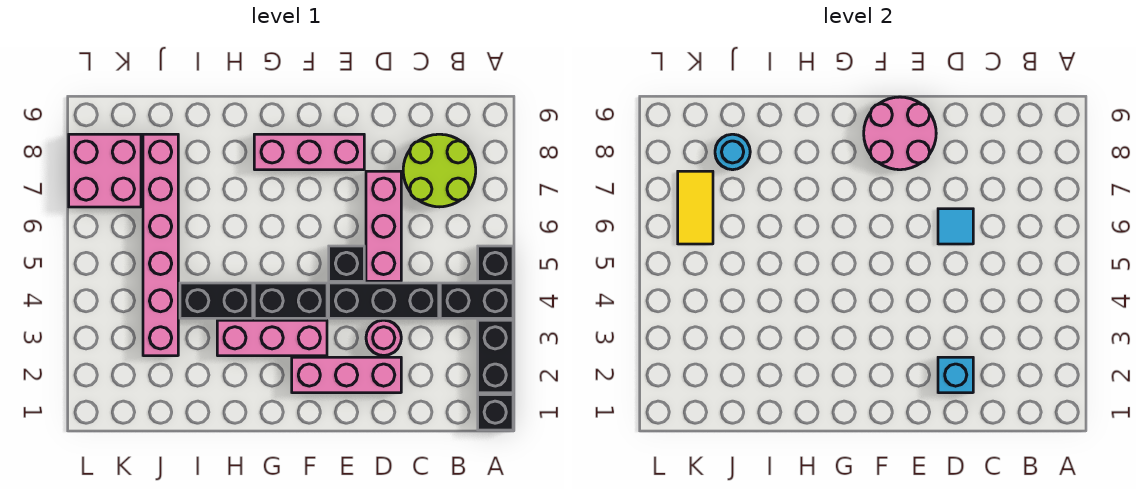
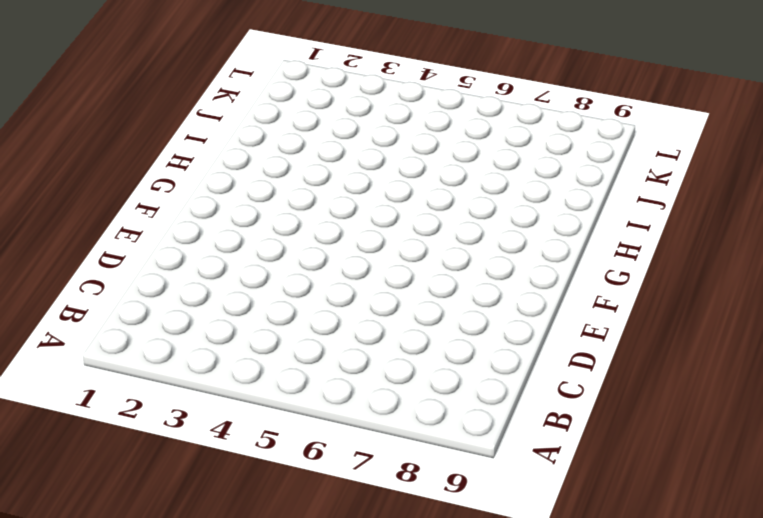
none -> black brick A1 level 1
none -> black brick A2:A3 level 1
none -> black brick A4:B4 level 1

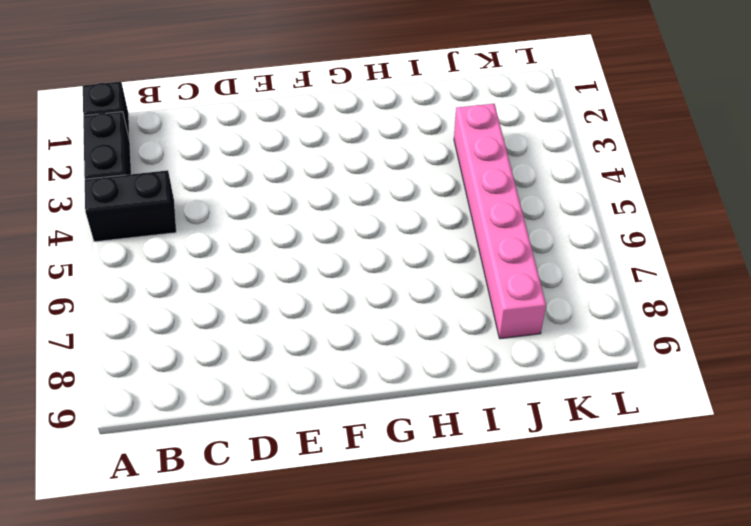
none -> black brick A5 level 1
none -> lime round brick B7:C8 level 1
none -> black brick C4:E4 level 1

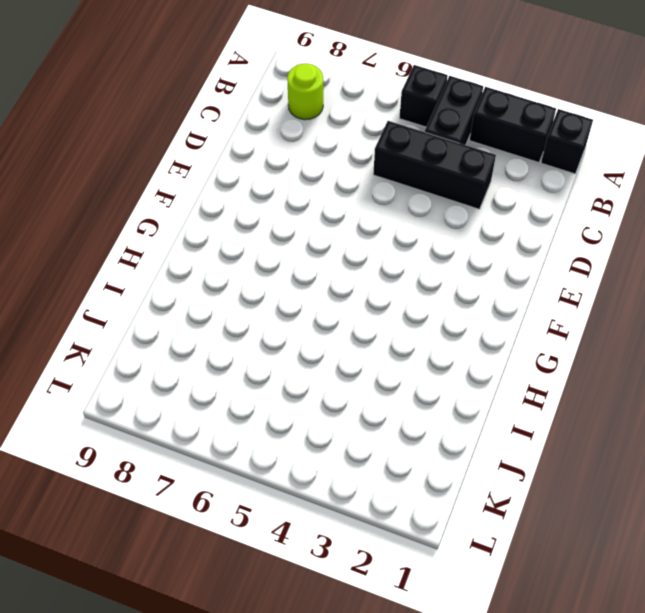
lime round brick B8 level 1 -> lime round brick B7:C8 level 1
black brick C3:C5 level 1 -> black brick C4:E4 level 1
none -> pink brick D2:F2 level 1
none -> pink round brick D3 level 1
none -> pink brick D5:D7 level 1

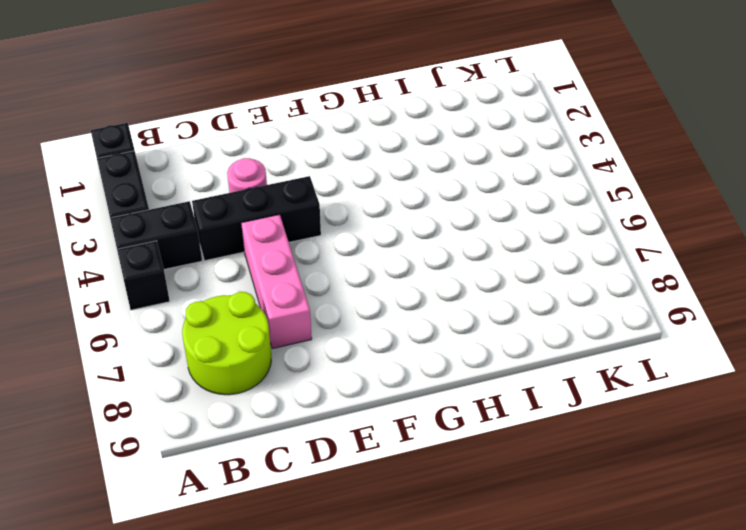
none -> pink brick D2:F2 level 1
none -> black brick E5 level 1
none -> pink brick E8:G8 level 1

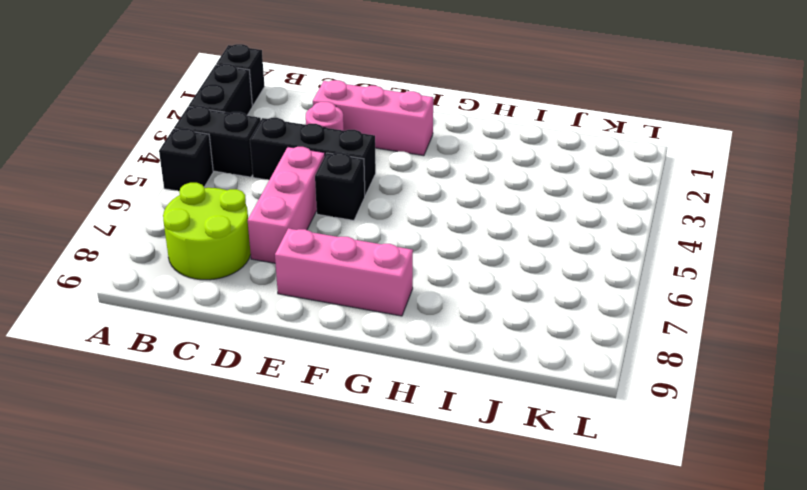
none -> pink brick F3:H3 level 1
none -> black brick F4:G4 level 1
none -> black brick H4:I4 level 1

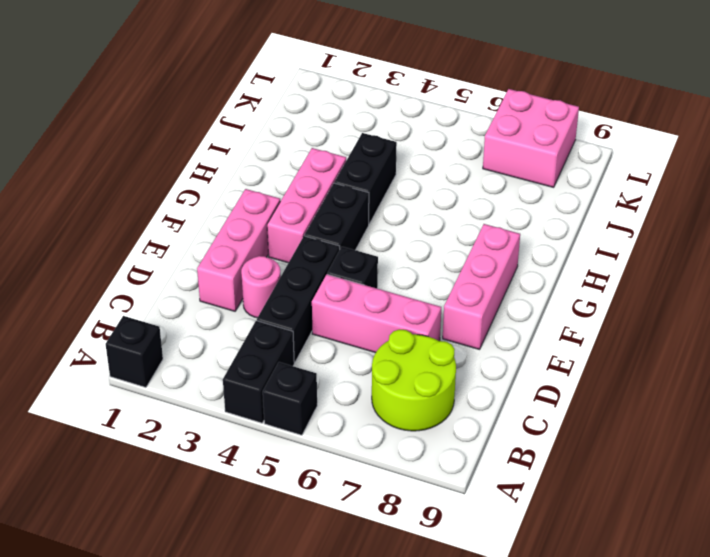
none -> black brick A2:A3 level 1
none -> pink brick J3:J8 level 1
none -> cyan brick D2 level 2

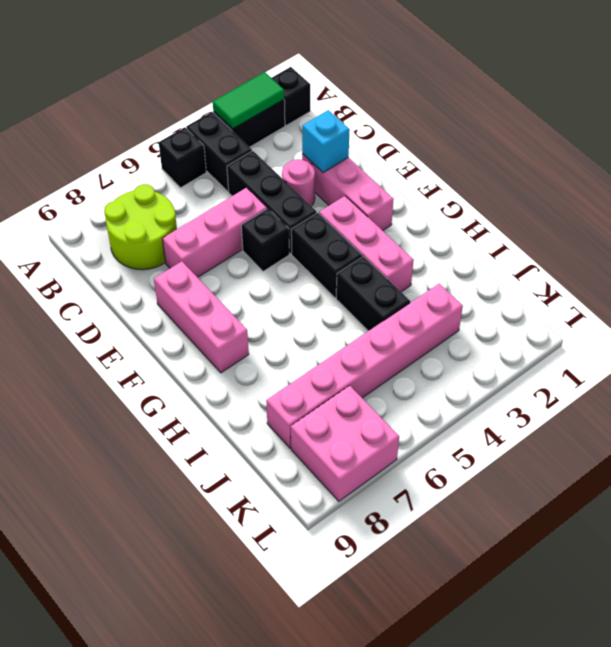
green tile A2:A3 level 2 -> none
none -> cyan tile D6 level 2
none -> pink round brick E8:F9 level 2
none -> cyan round brick J8 level 2

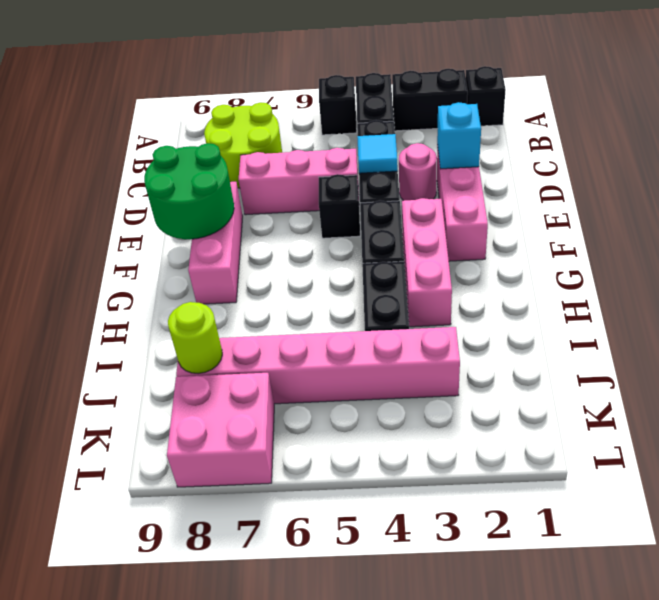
cyan tile D4 level 2 -> cyan tile D6 level 2
green round brick E8:F9 level 2 -> pink round brick E8:F9 level 2
lime round brick J8 level 2 -> cyan round brick J8 level 2
none -> yellow tile K6:K7 level 2

